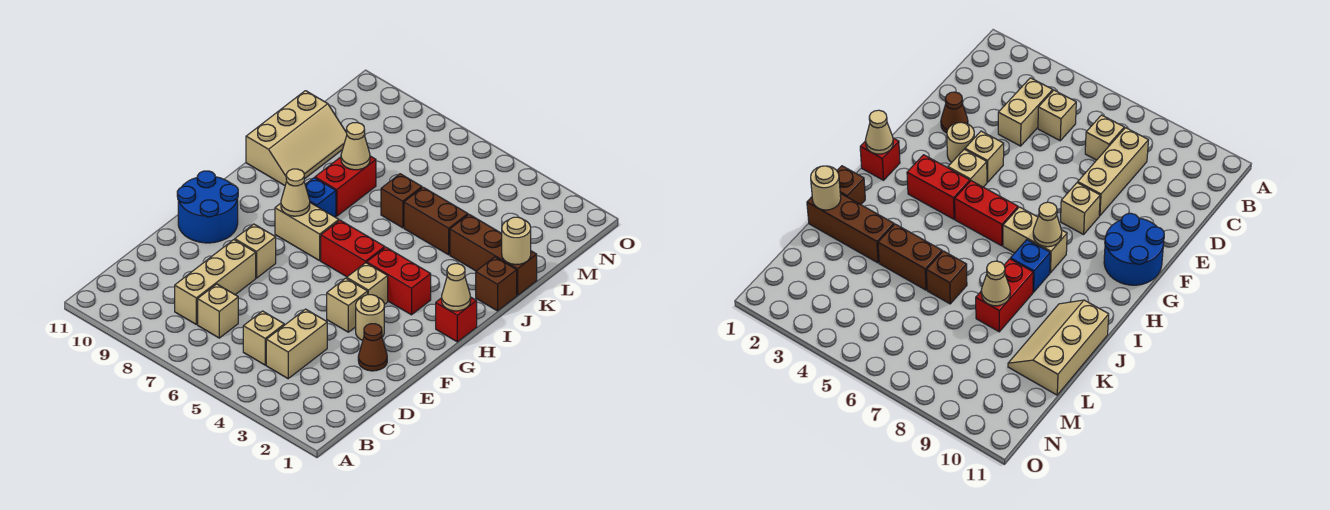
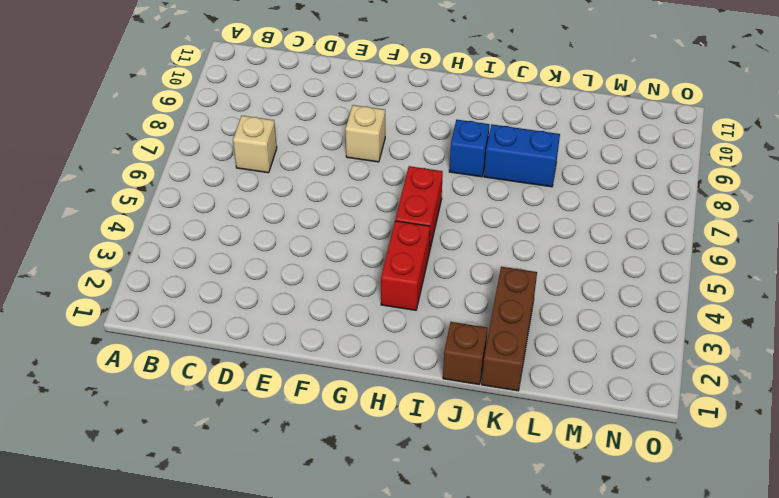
blue brick J8:K8 level 1 -> red brick J8:K8 level 1
none -> tan brick C4:D4 level 1
none -> tan brick C5 level 1
none -> tan brick C8:E8 level 1

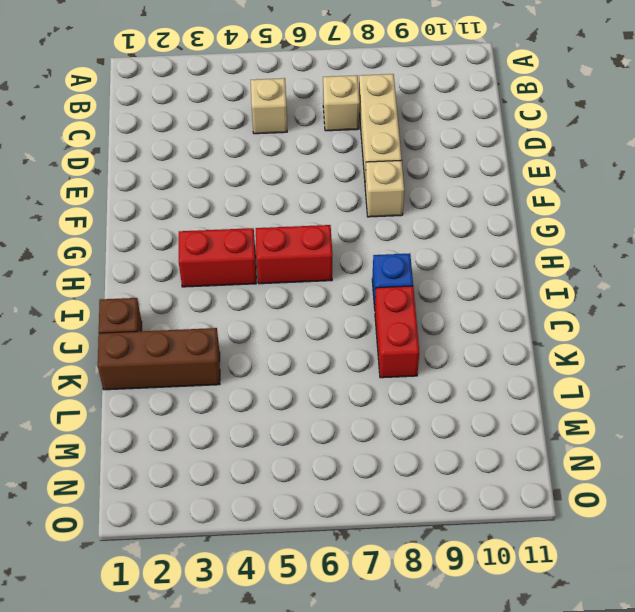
none -> tan brick C4:D4 level 1
none -> brown cone E2 level 1
none -> tan round brick F3 level 1

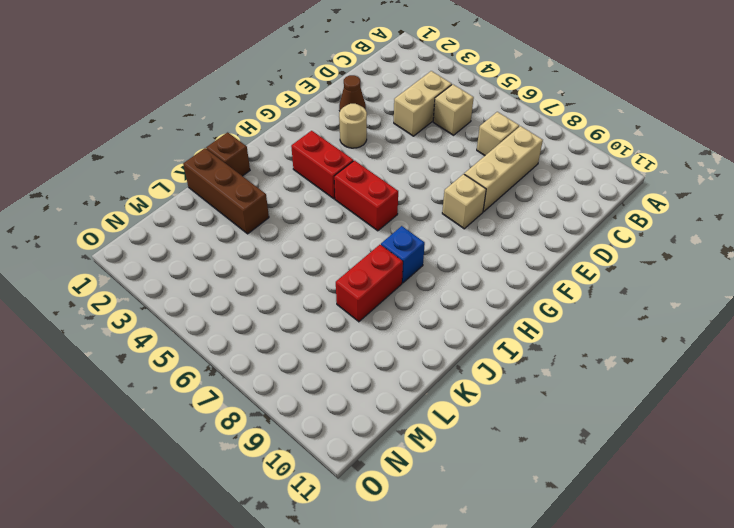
none -> tan brick F4 level 1
none -> blue round brick F10:G11 level 1
none -> tan brick G4 level 1

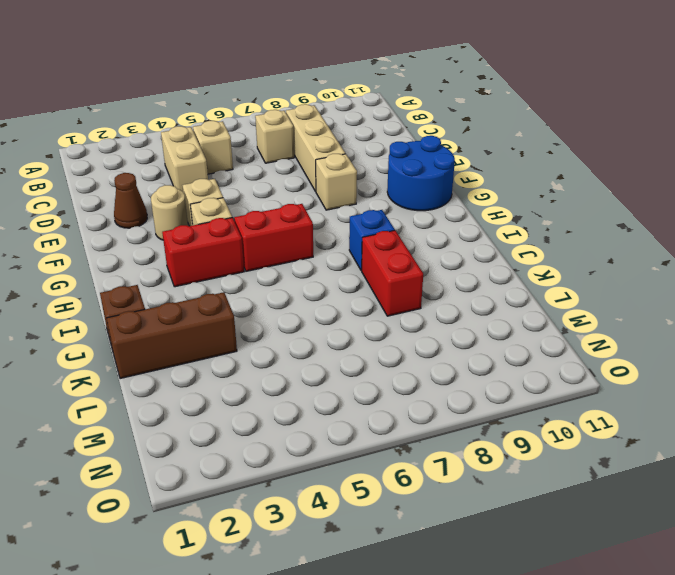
none -> red brick H1 level 1
none -> tan brick H7:H8 level 1
none -> tan slope J10:L11 level 1 top 11

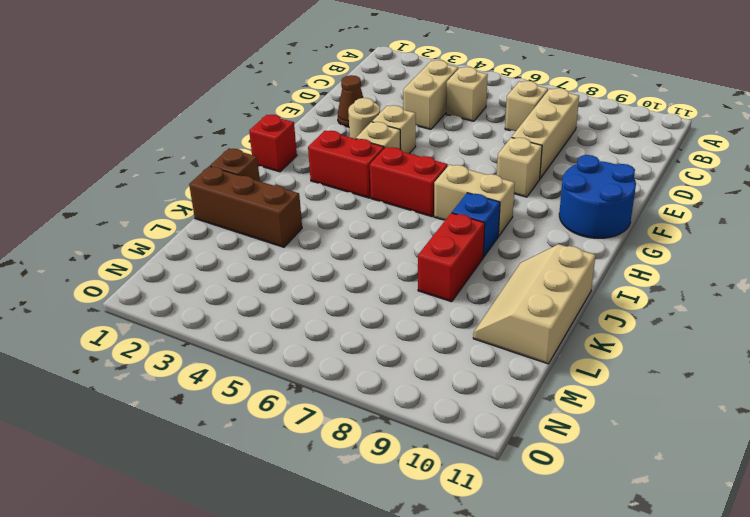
none -> brown brick K4:K5 level 1
none -> brown brick K6 level 1
none -> tan cone H1 level 2

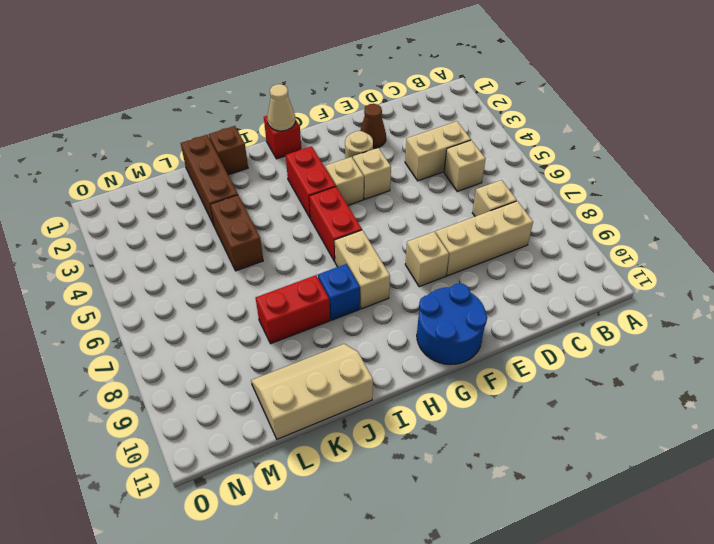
none -> brown brick K6 level 1
none -> tan cone H8 level 2
none -> tan round brick K1 level 2

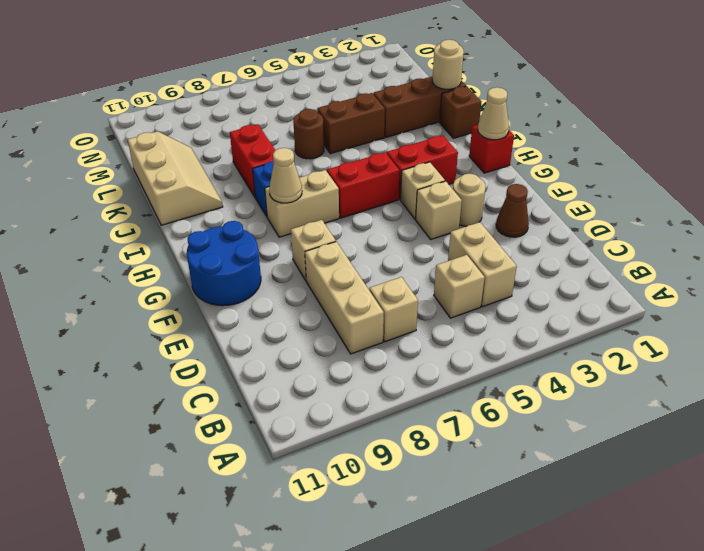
brown round brick K6 level 1 -> brown brick K6 level 1
none -> tan cone K8 level 2

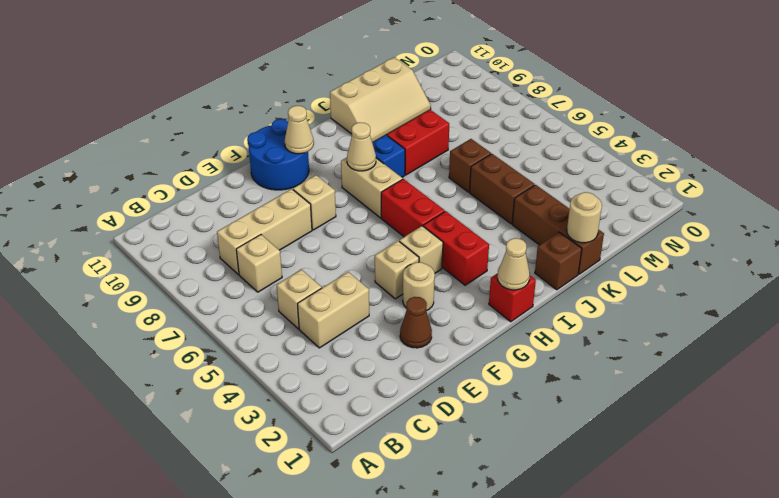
tan cone G10 level 2 -> tan cone K8 level 2

